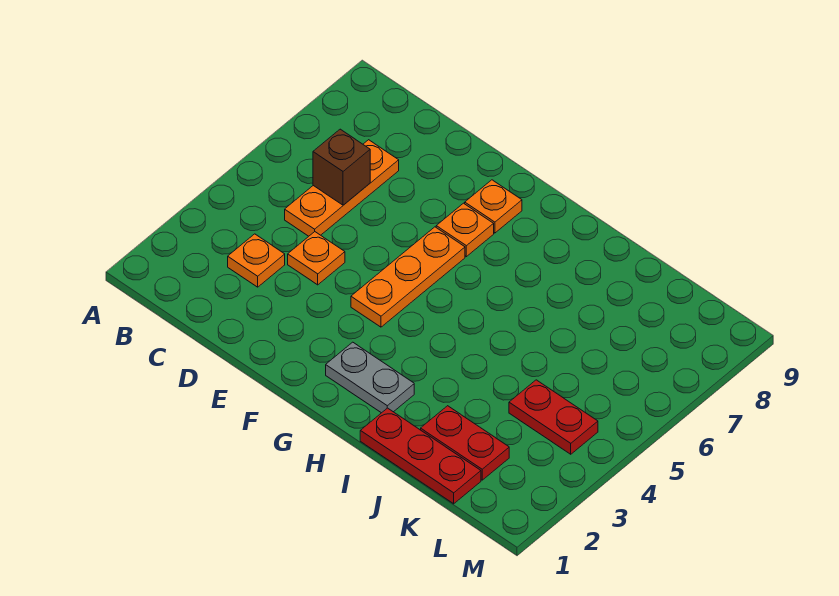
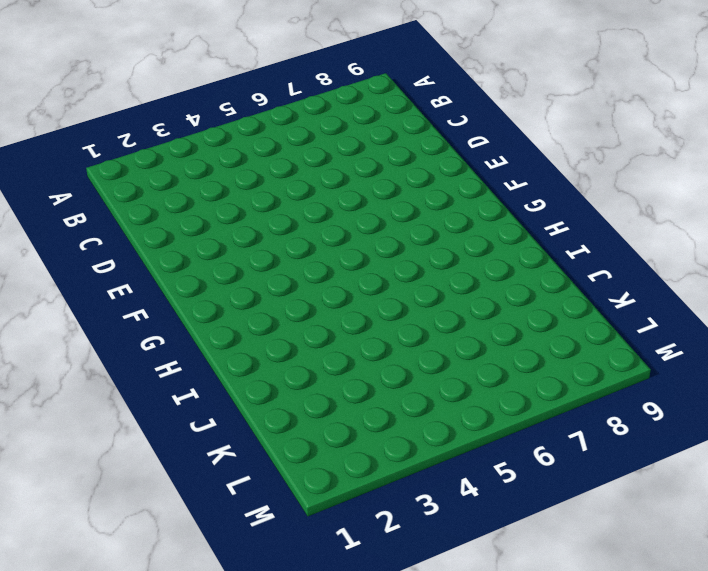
none -> orange plate C3 level 1
none -> orange plate C5:C7 level 1

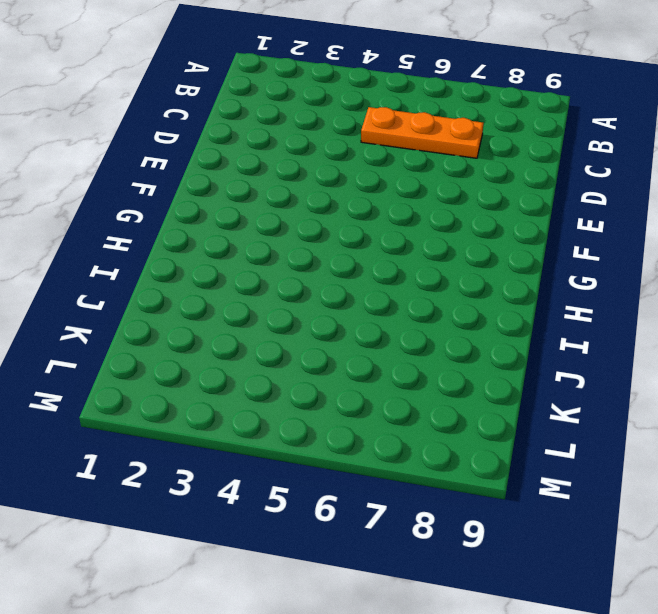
none -> orange plate C3 level 1
none -> orange plate D4 level 1

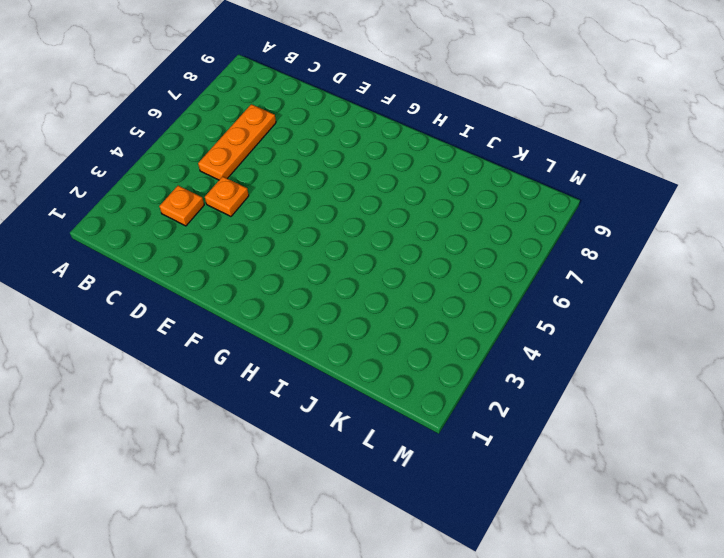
none -> orange plate F4:F6 level 1
none -> orange plate F7 level 1

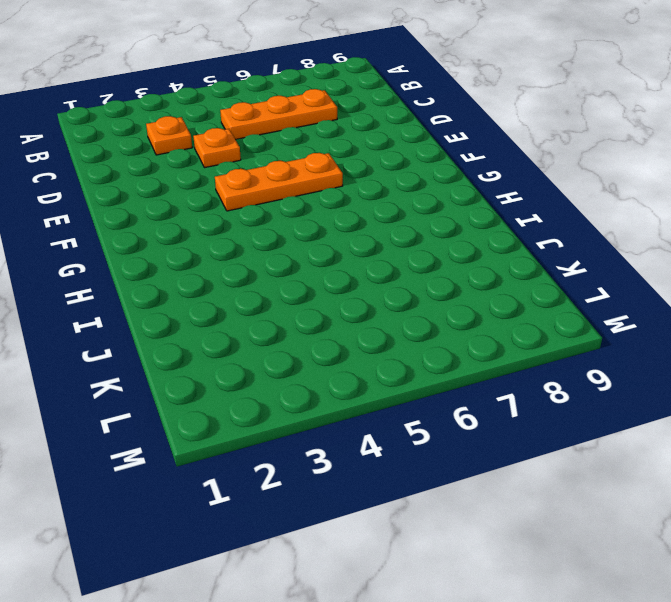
none -> orange plate F7 level 1
none -> orange plate F8 level 1

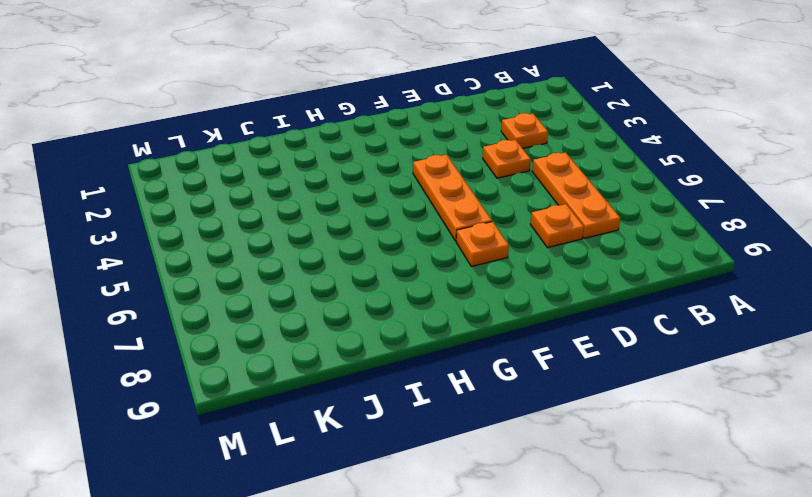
orange plate D7 level 1 -> orange plate F8 level 1
none -> grey plate G2:H2 level 1
none -> red plate I1:K1 level 1

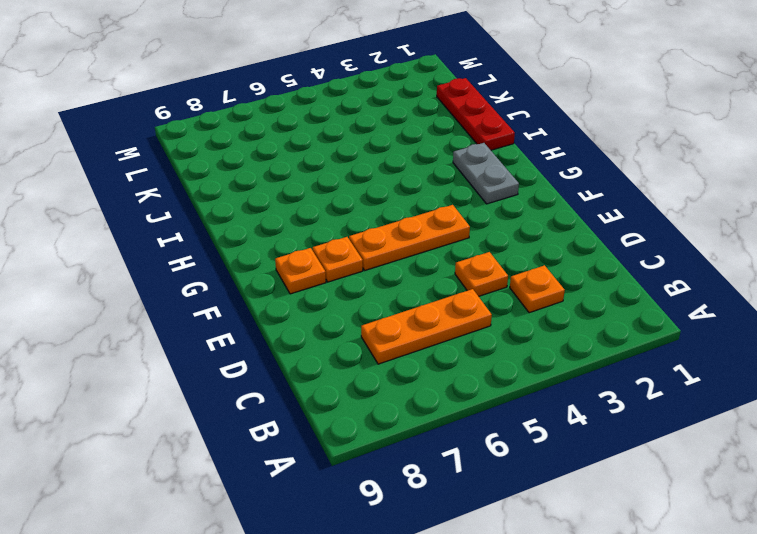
none -> red plate J2:K2 level 1
none -> red plate K4:L4 level 1

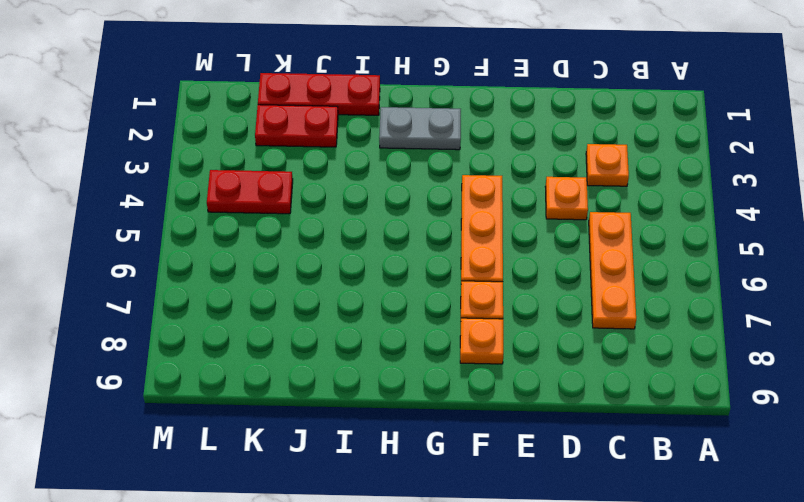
none -> brown brick C6 level 2

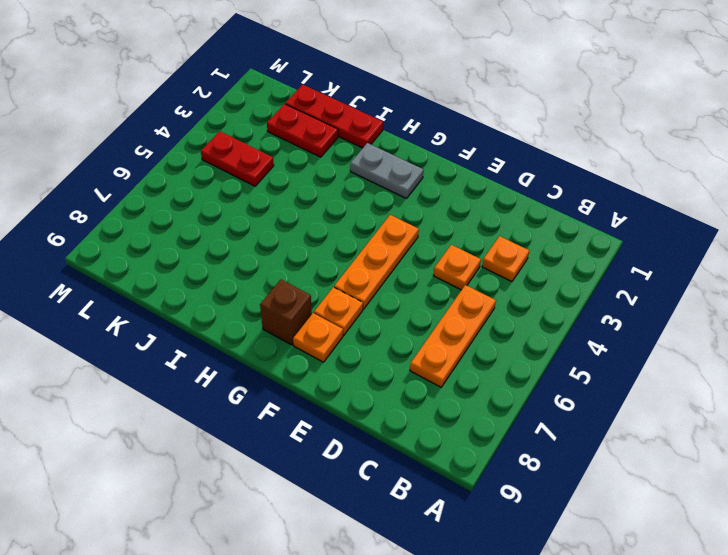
brown brick G8 level 1 -> brown brick C6 level 2

